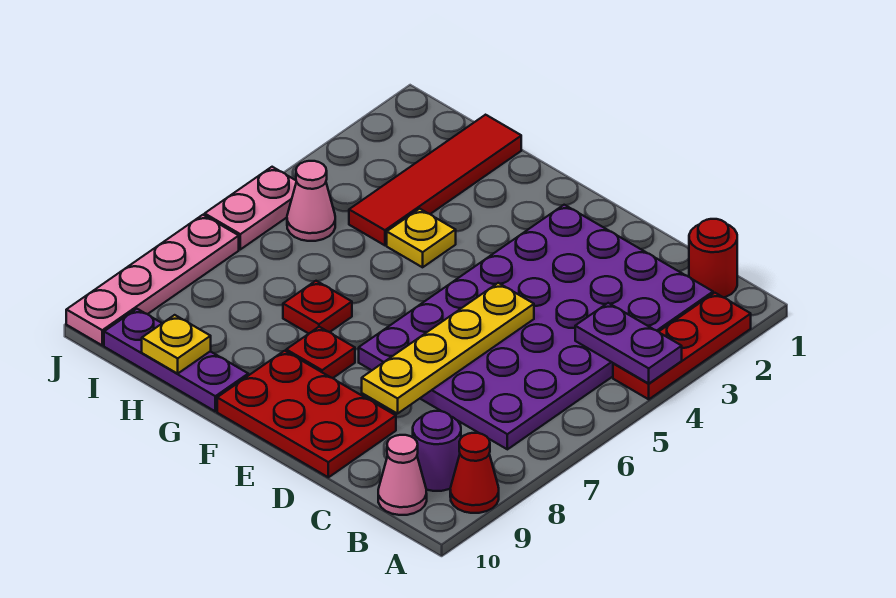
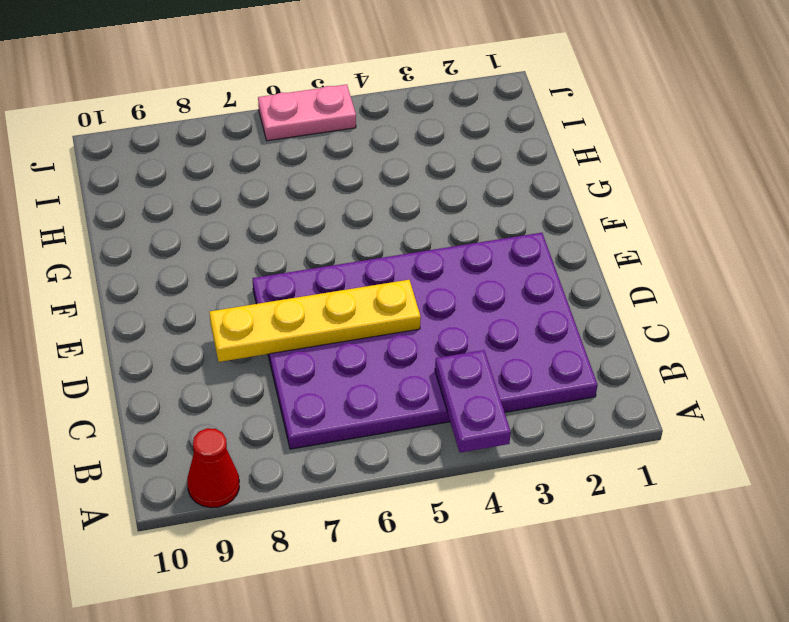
none -> red plate A2:A4 level 1
none -> red round brick B1 level 1
none -> purple round brick B9 level 1

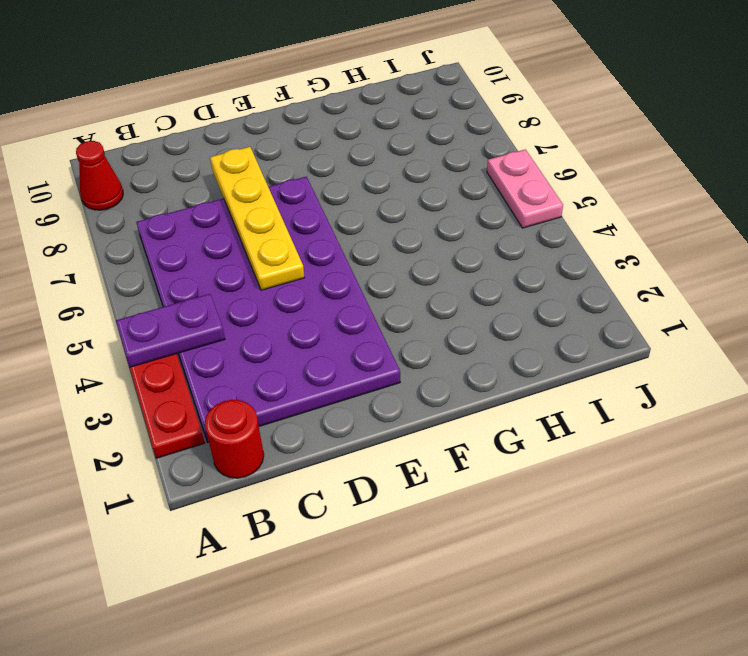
none -> purple round brick B9 level 1
none -> pink cone B10 level 1
none -> red plate D9:F10 level 1

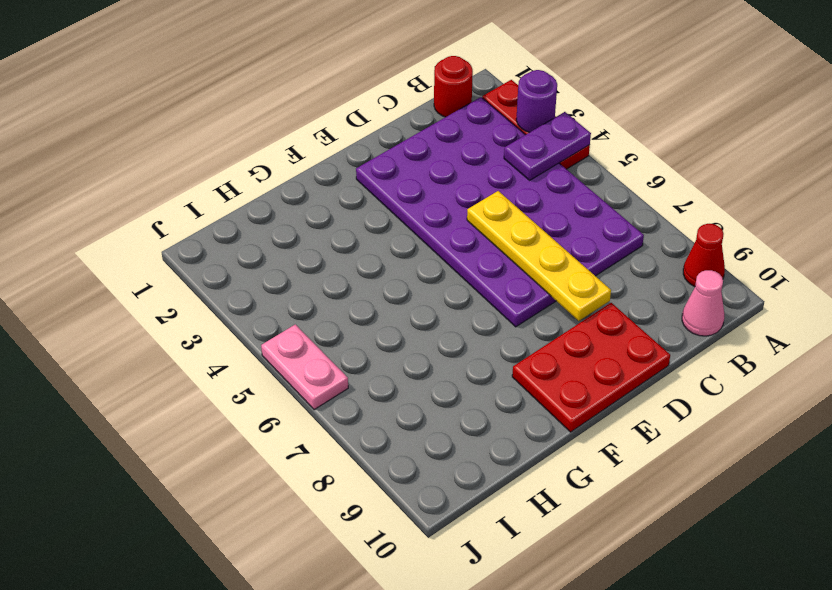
purple round brick A3 level 2 -> purple round brick B9 level 1
none -> red plate F8 level 1
none -> yellow plate G4 level 1
none -> red plate G7 level 1

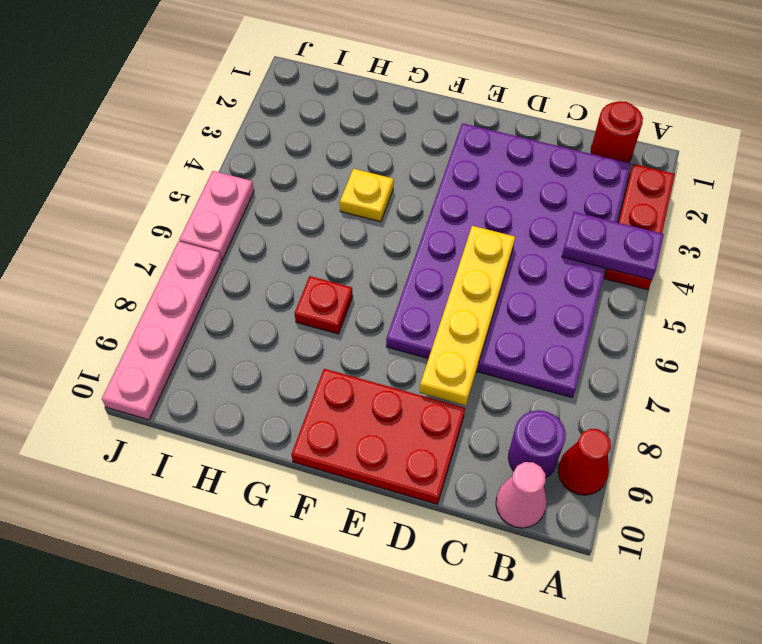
none -> red plate F8 level 1
none -> purple plate G10:I10 level 1
none -> red tile H1:H4 level 1

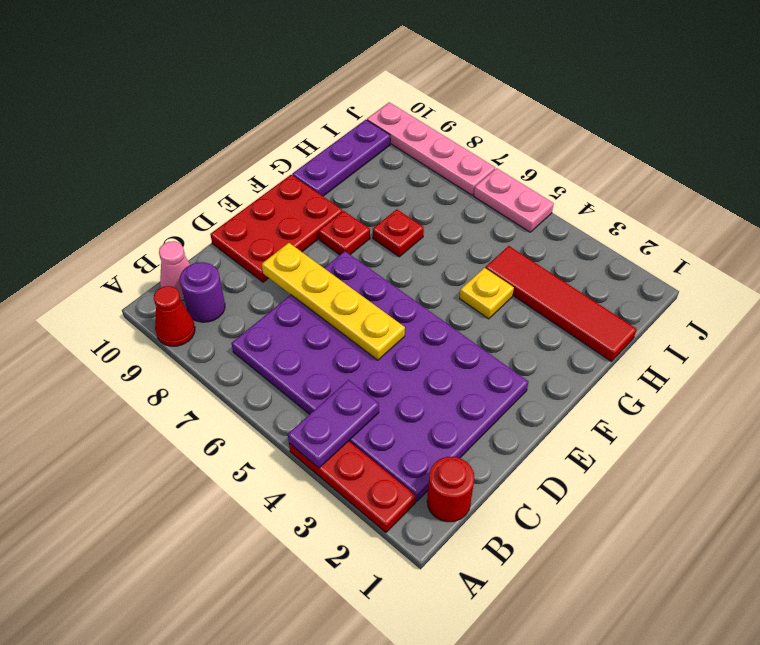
none -> pink cone I5 level 1
none -> yellow plate H10 level 2

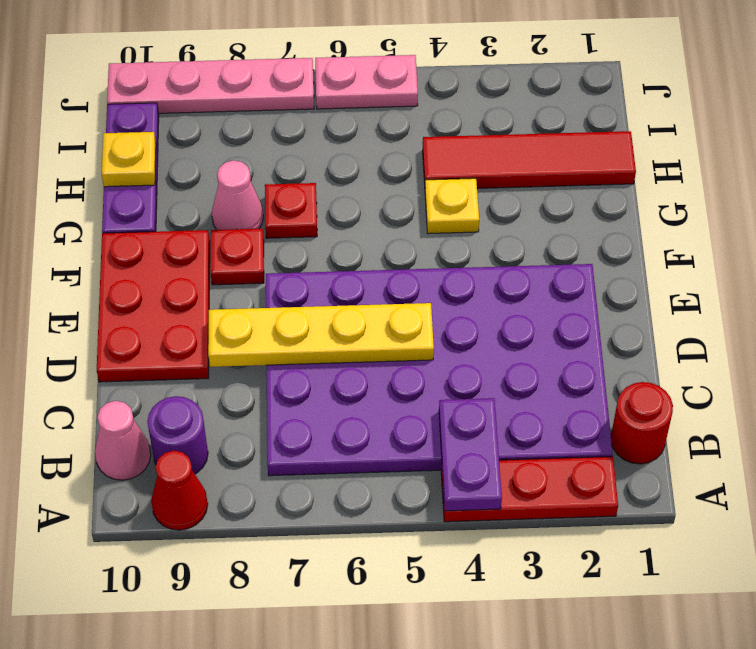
pink cone G8 level 1 -> pink cone I5 level 1

